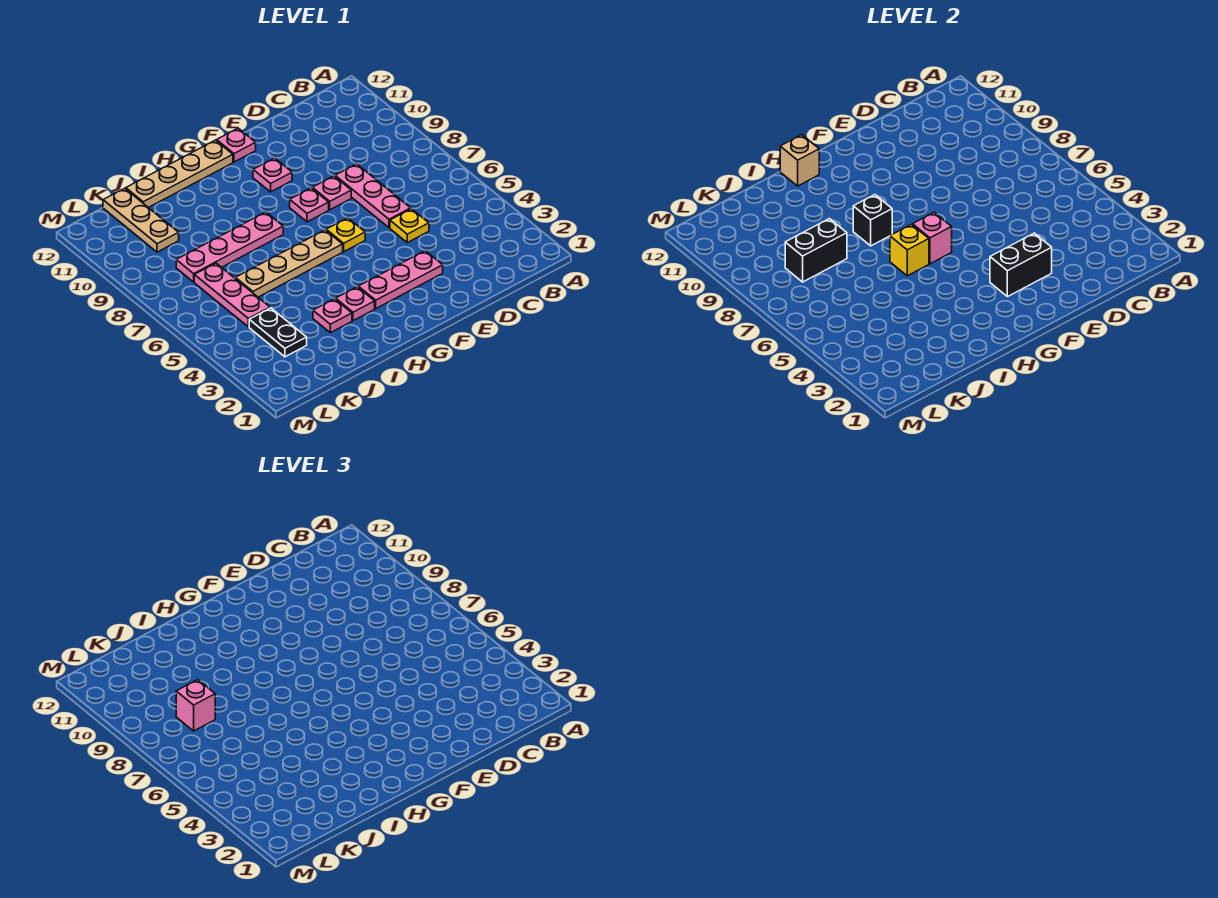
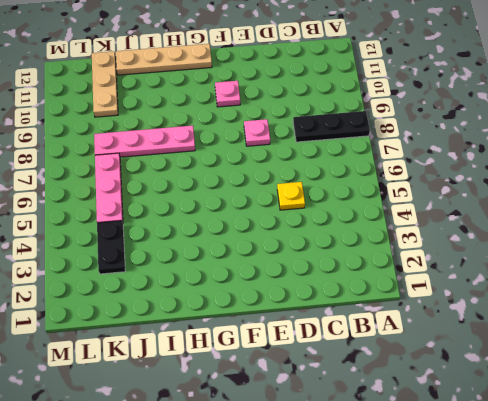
black plate A8:C8 level 1 -> none
none -> pink plate D6:D8 level 1
none -> pink plate E3:G3 level 1
none -> yellow plate F6 level 1

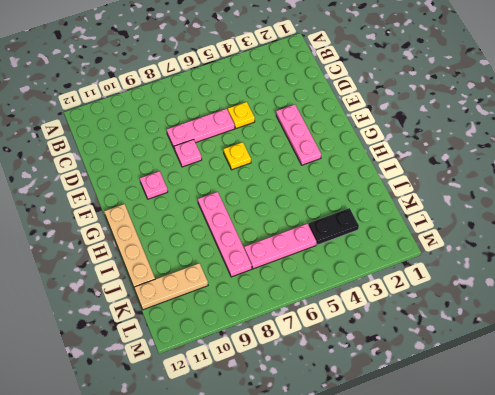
none -> pink plate F8 level 1
none -> pink plate F12 level 1
none -> tan plate G6:J6 level 1

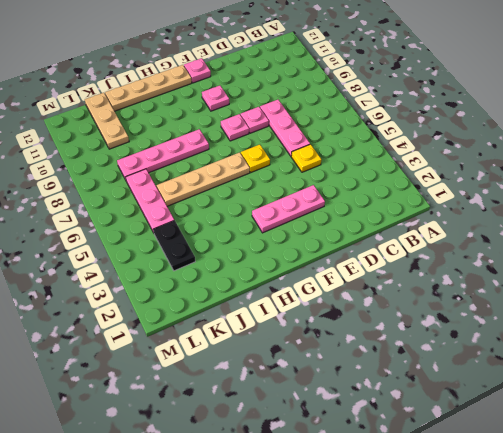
none -> pink plate H3 level 1
none -> pink plate I3 level 1
none -> black brick E3:F3 level 2

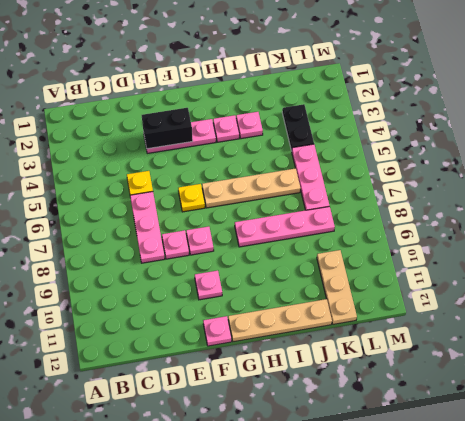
none -> pink brick G6 level 2
none -> yellow brick H6 level 2
none -> black brick H8 level 2

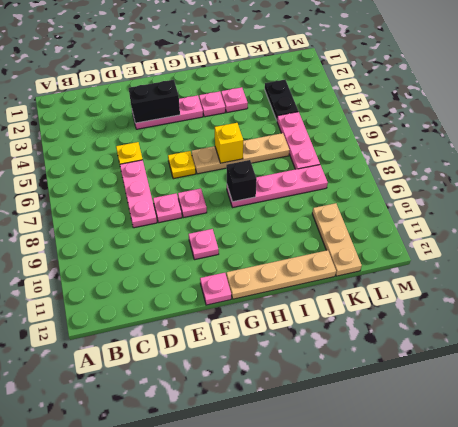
none -> pink brick G6 level 2
none -> tan brick H12 level 2
none -> black brick J8:K8 level 2

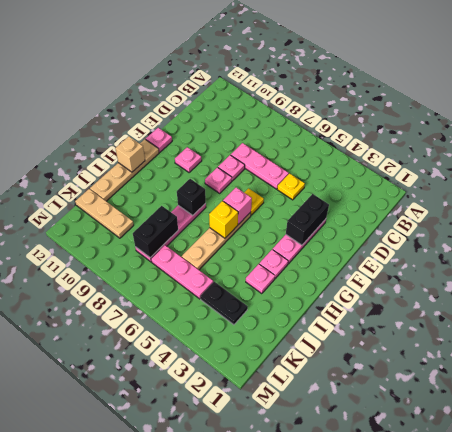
none -> pink brick K8 level 3

